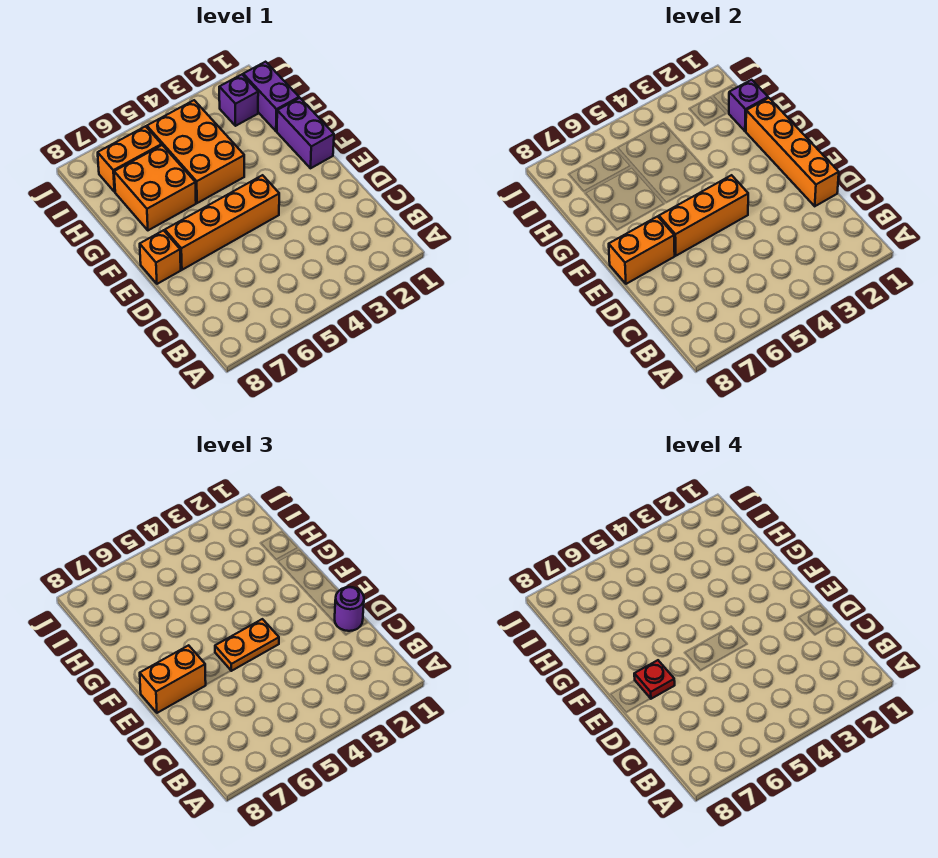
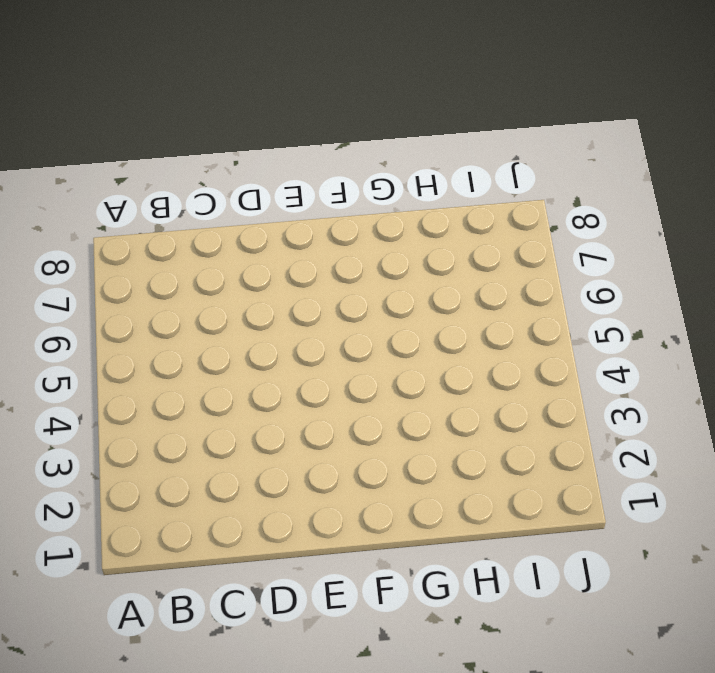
none -> orange brick E4:E7 level 1
none -> orange brick E8 level 1
none -> purple brick F1:G1 level 1

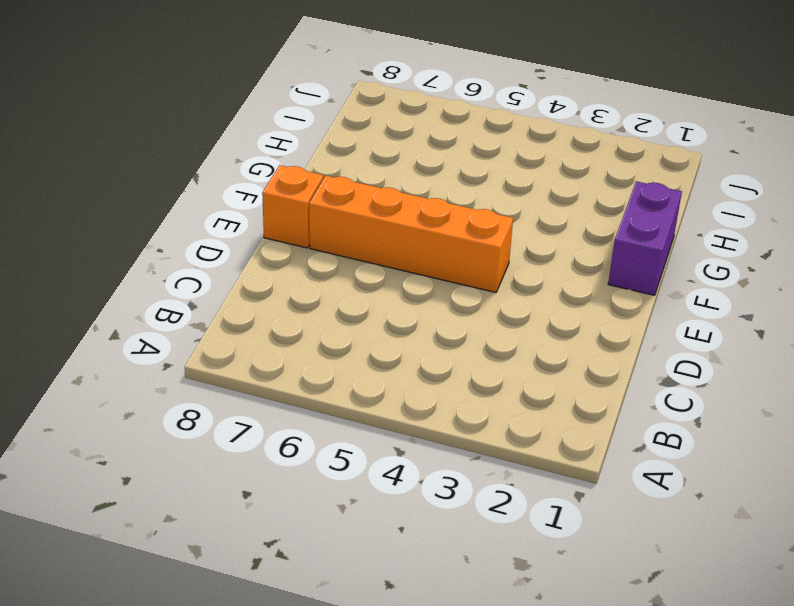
none -> orange brick G4:I5 level 1
none -> orange brick G6:H7 level 1
none -> purple brick H1:I1 level 1

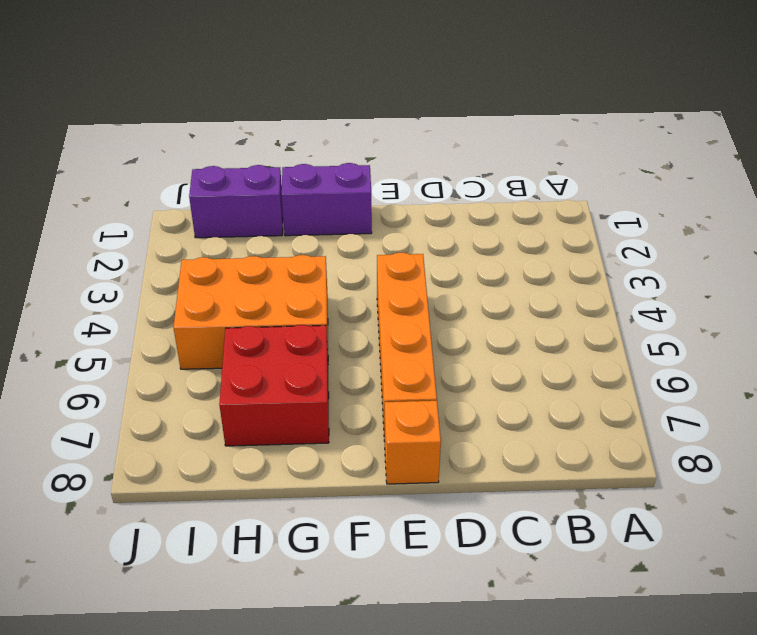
red brick G6:H7 level 1 -> orange brick G6:H7 level 1
none -> purple brick I2 level 1
none -> orange brick I6:I7 level 1
none -> orange brick D1:G1 level 2

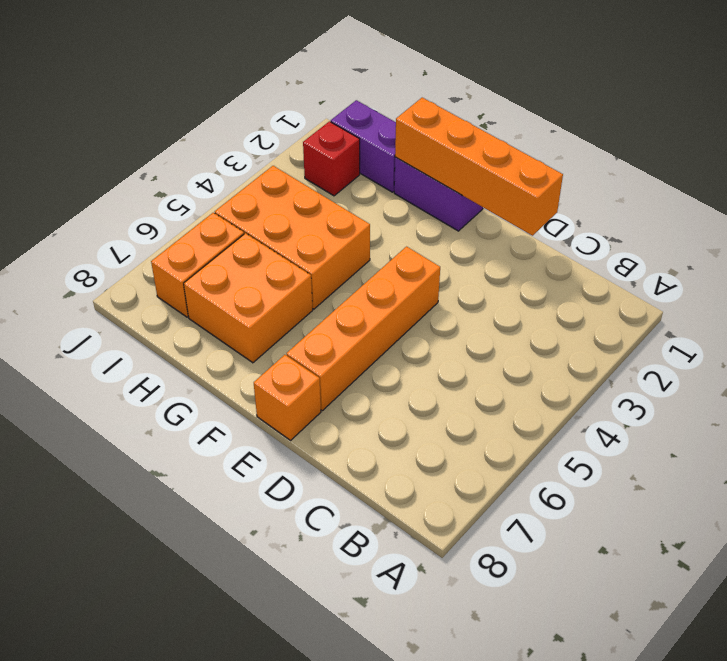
red brick I2 level 1 -> purple brick I2 level 1
none -> orange brick E4:E6 level 2
none -> orange brick E7:E8 level 2
none -> purple brick H1 level 2

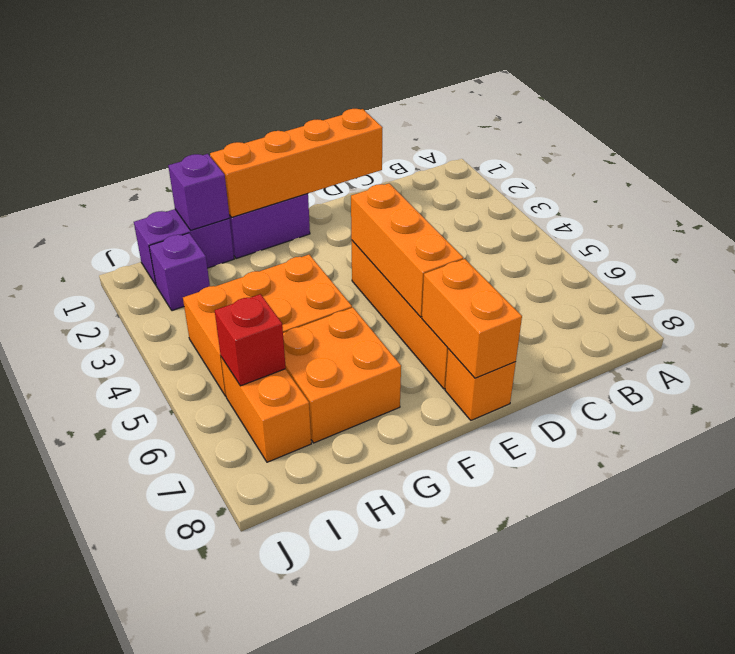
red brick I6 level 2 -> none
none -> purple round brick D1 level 3
none -> orange plate E4:E5 level 3
none -> orange brick E7:E8 level 3

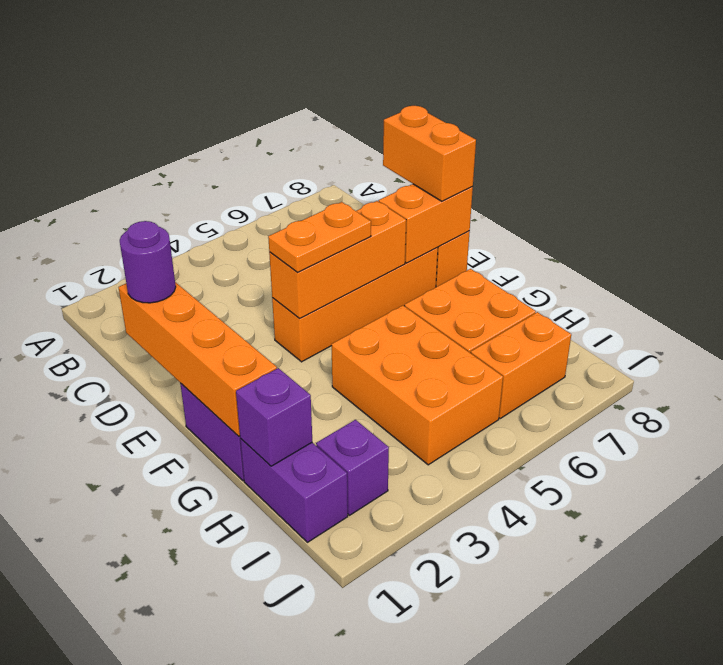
orange brick D8:E8 level 3 -> orange brick E7:E8 level 3
none -> red plate E7 level 4

